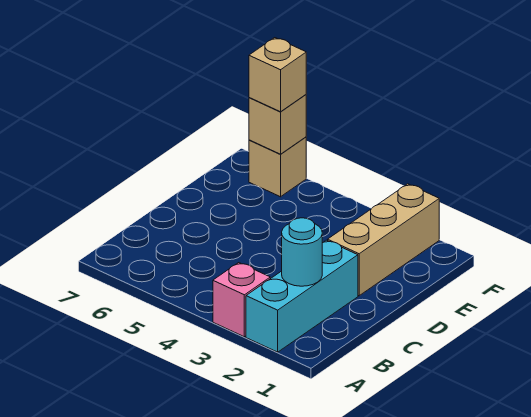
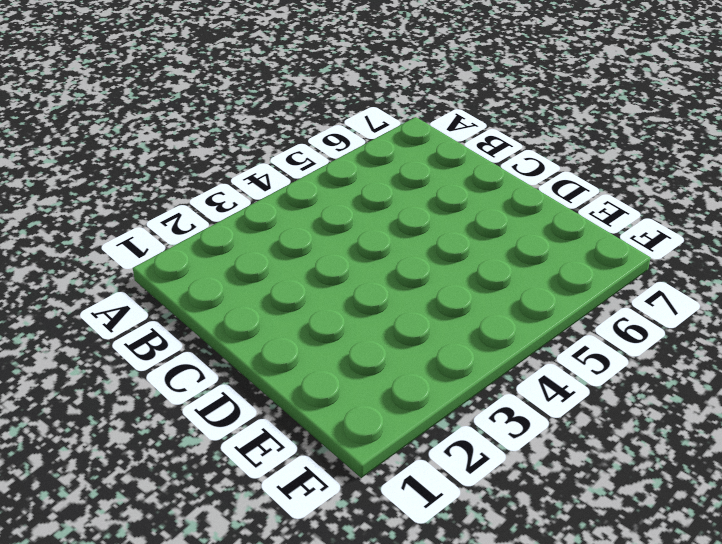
none -> cyan brick A2:C2 level 1
none -> pink brick A3 level 1

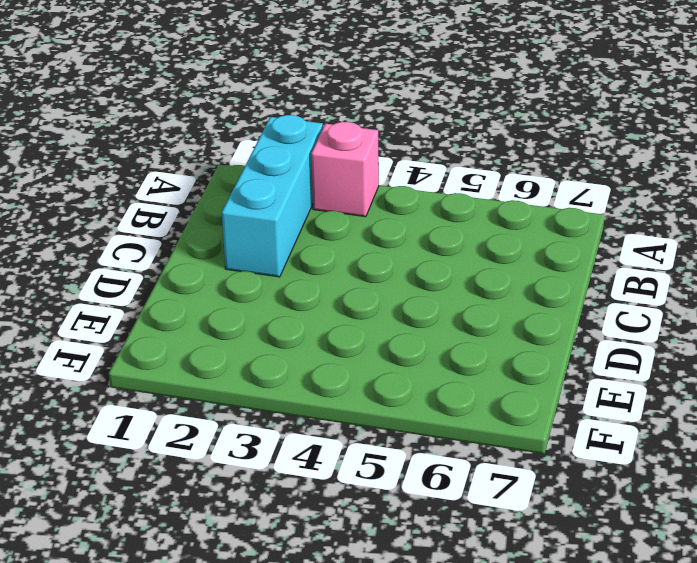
none -> tan brick D2:F2 level 1
none -> tan brick F6 level 1

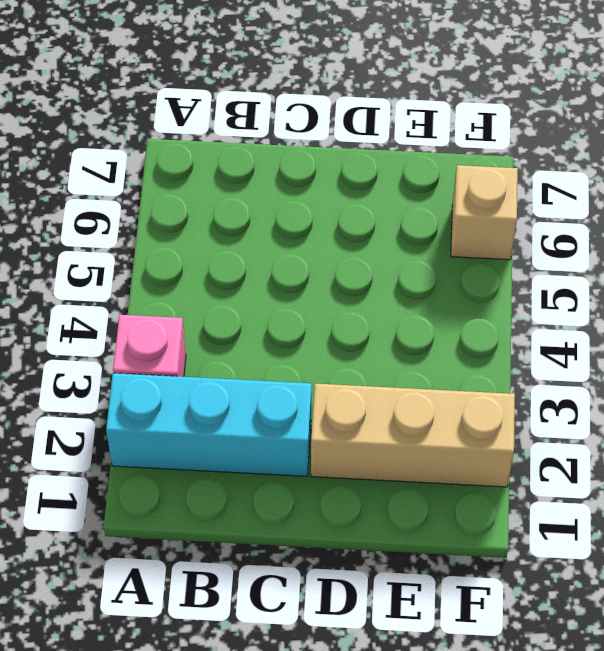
none -> cyan round brick B2 level 2
none -> tan brick F6 level 2

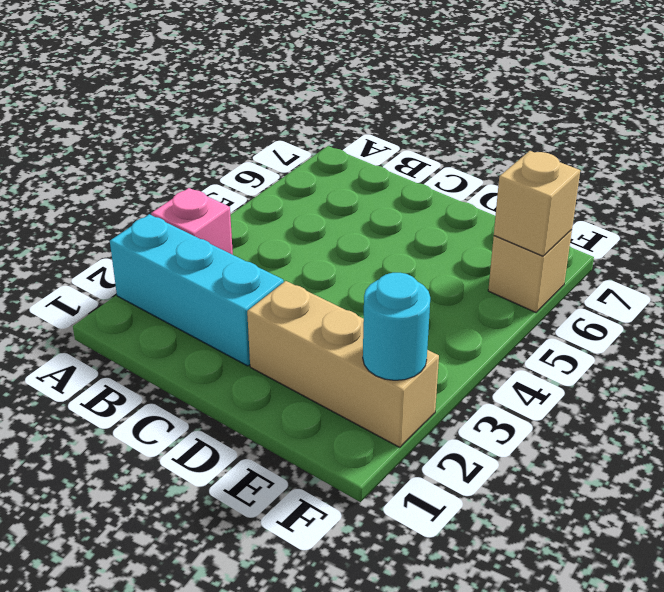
cyan round brick F2 level 2 -> cyan round brick B2 level 2
none -> tan brick F6 level 3

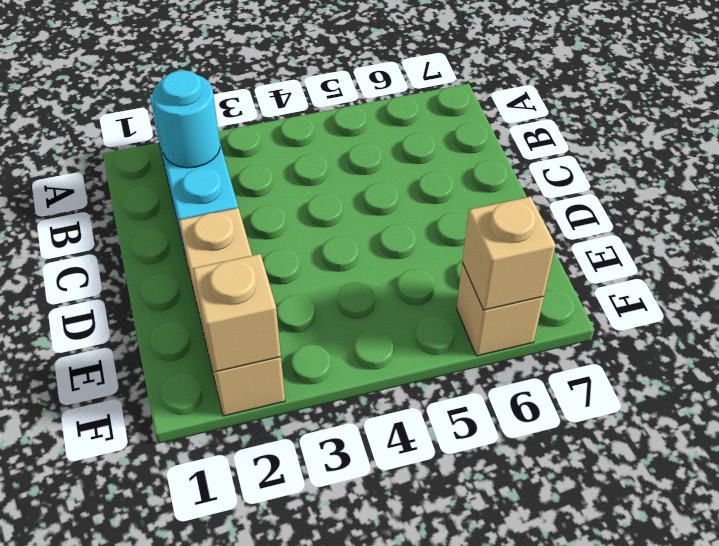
tan brick F2 level 2 -> tan brick F6 level 3
none -> pink brick A3 level 1

